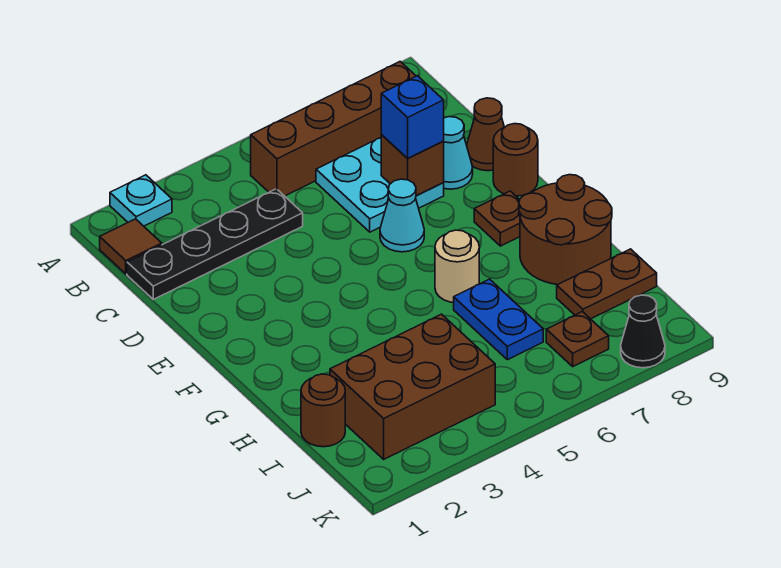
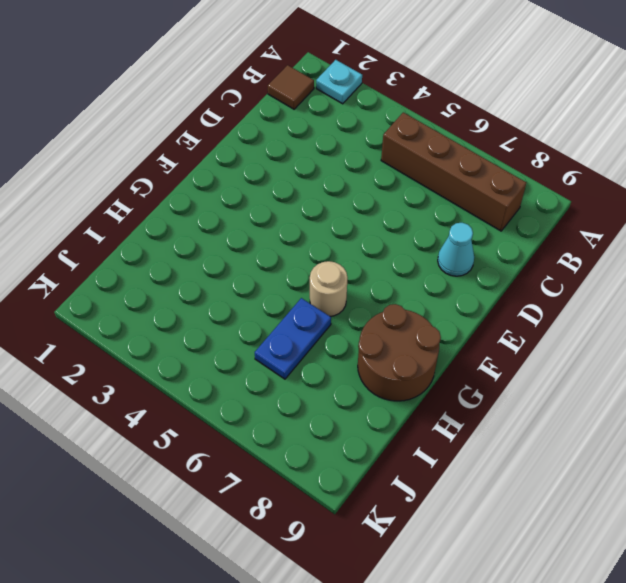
none -> black plate C1:C4 level 1
none -> cyan plate C6:D7 level 1
none -> brown cone D9 level 1

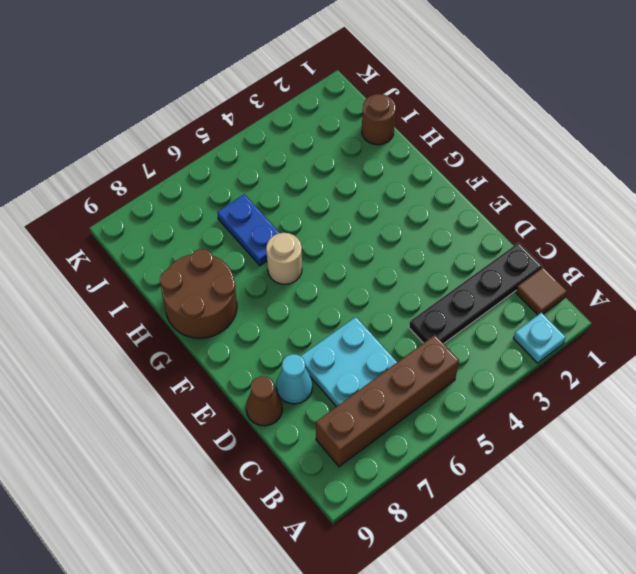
none -> cyan cone E6 level 1
none -> brown round brick E9 level 1
none -> brown plate F8 level 1

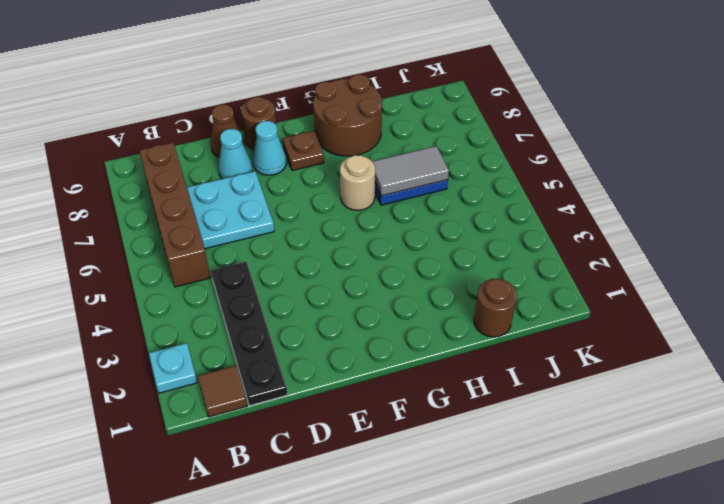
cyan cone E8 level 1 -> cyan cone E6 level 1
grey tile H6:I6 level 2 -> none
none -> brown brick I2:J4 level 1
none -> brown plate I8:I9 level 1
none -> brown plate J7 level 1

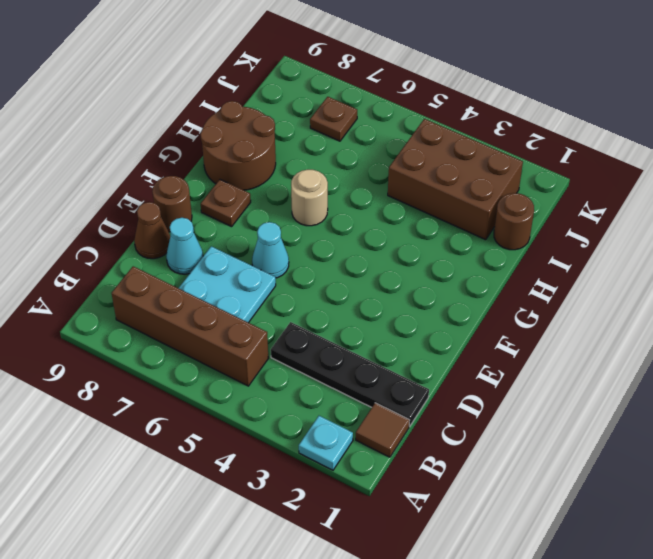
none -> blue plate H6:I6 level 1
none -> brown plate I8:I9 level 1
none -> black cone K8 level 1

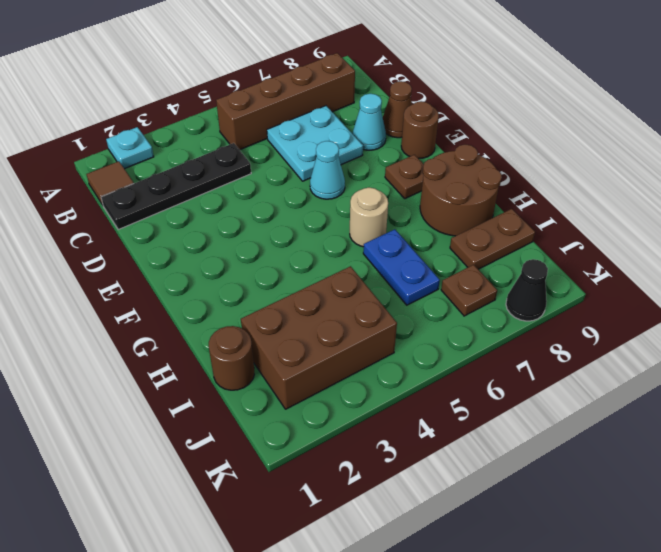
none -> brown brick D7 level 2
none -> blue brick D7 level 3

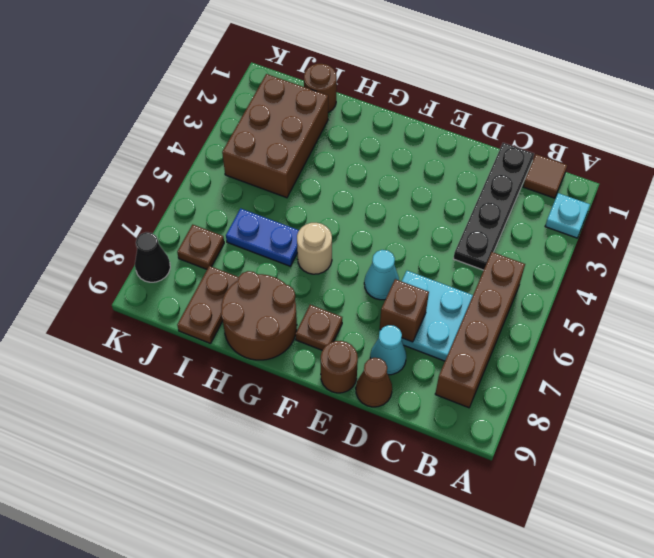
none -> blue brick D7 level 3

